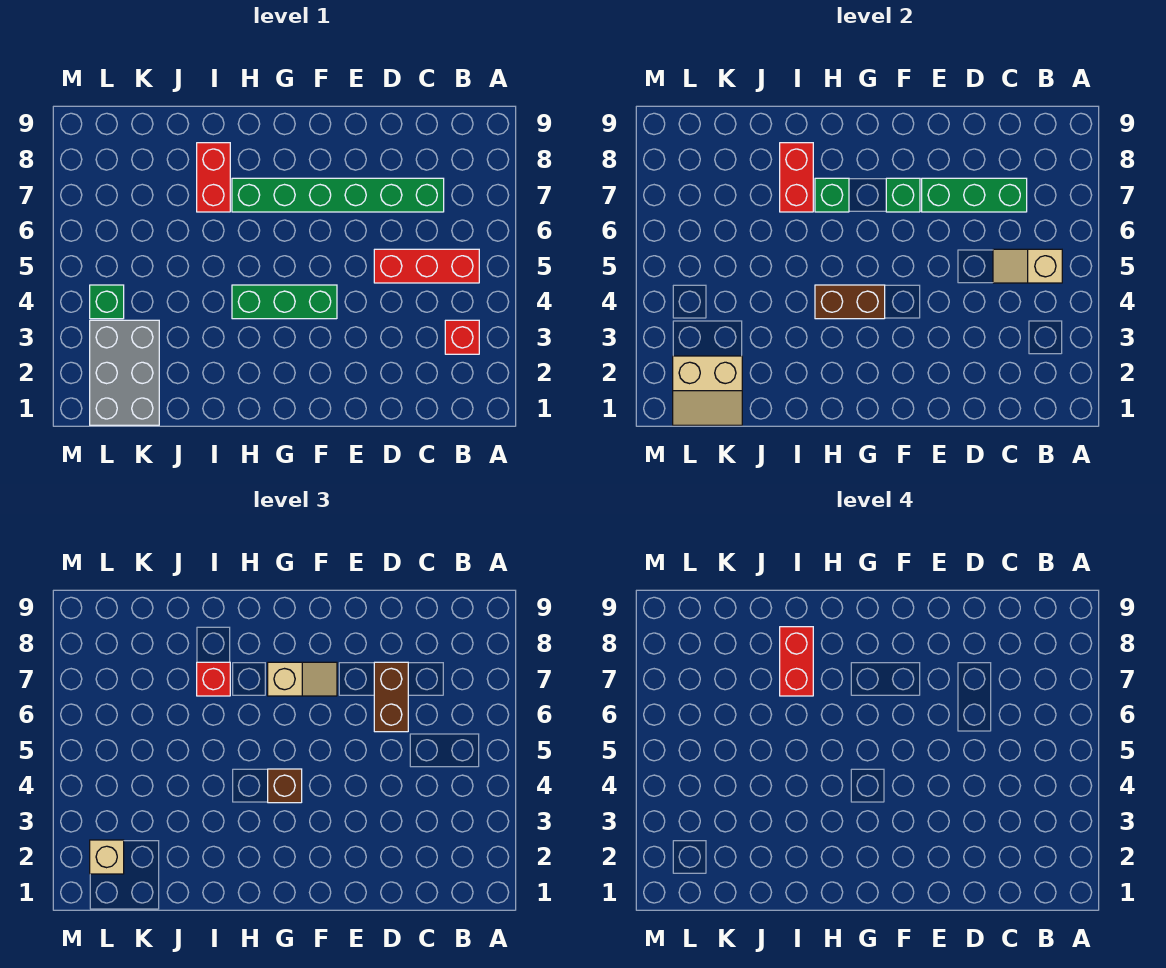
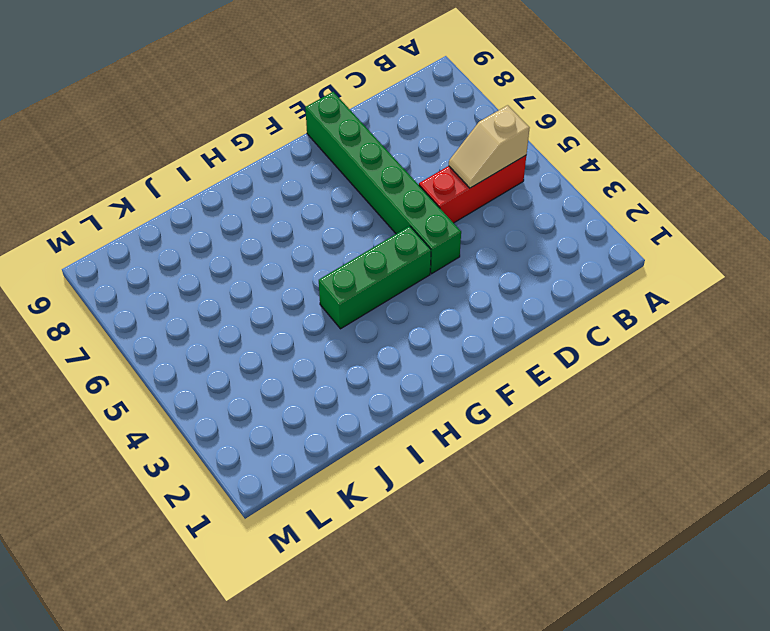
green brick E4:E9 level 1 -> green brick C7:H7 level 1
none -> red brick B3 level 1
none -> red brick I7:I8 level 1
none -> grey brick K1:L3 level 1

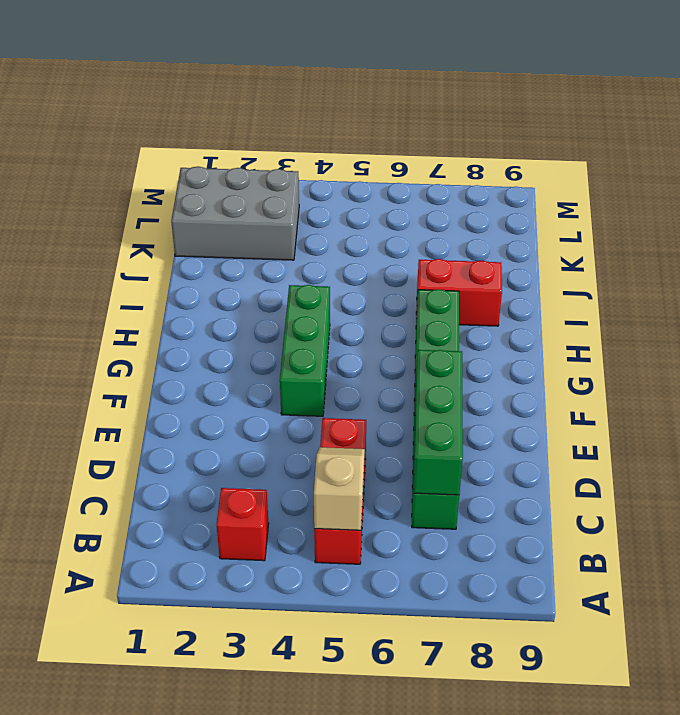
none -> green brick L4 level 1
none -> green brick F7 level 2
none -> brown brick G4:H4 level 2

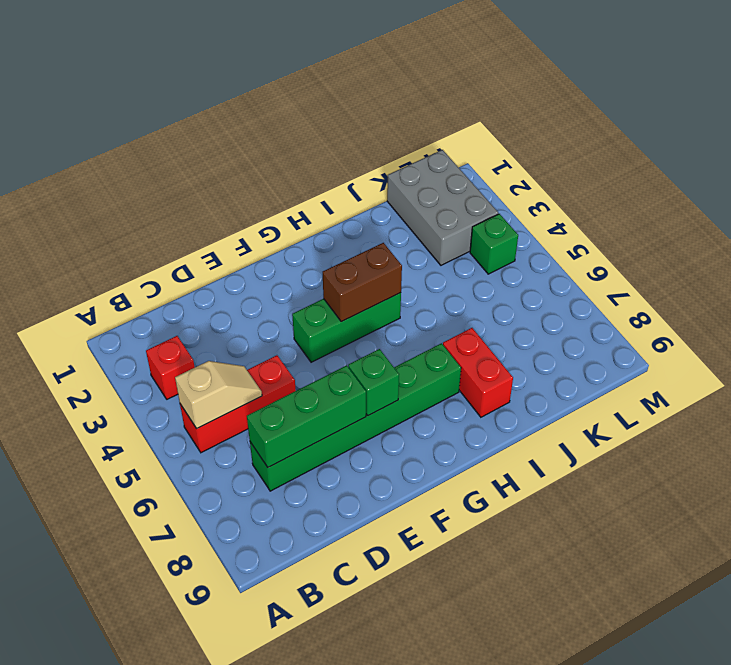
none -> green brick H7 level 2
none -> red brick I7:I8 level 2
none -> tan slope K1:L2 level 2 top 2

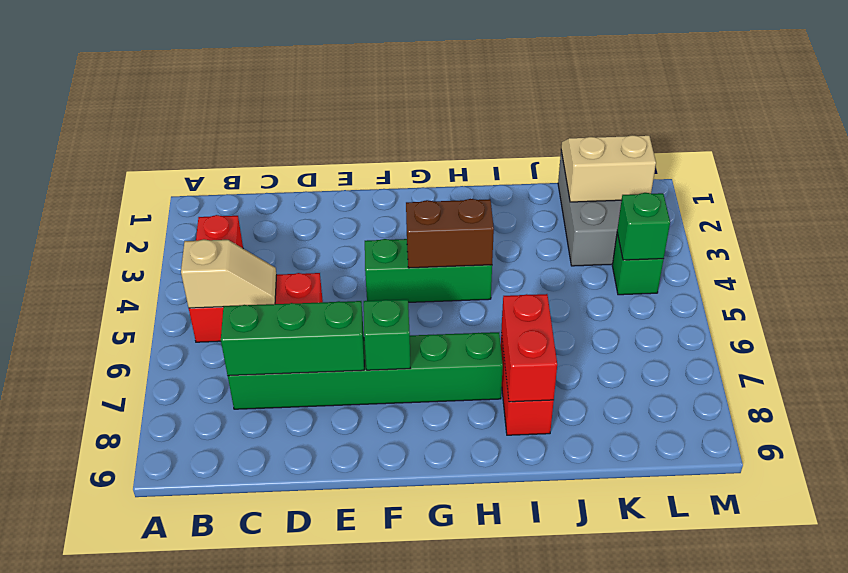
green brick L4 level 2 -> green brick H7 level 2
none -> brown brick D6:D7 level 3
none -> tan slope F7:G7 level 3 top G
none -> brown brick G4 level 3

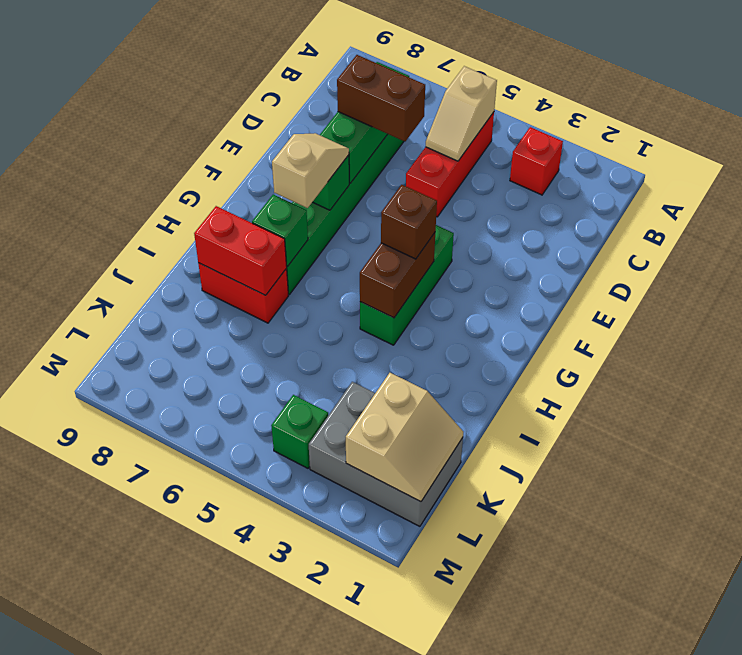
none -> red brick I7 level 3
none -> tan brick L2 level 3
none -> red brick I7:I8 level 4

